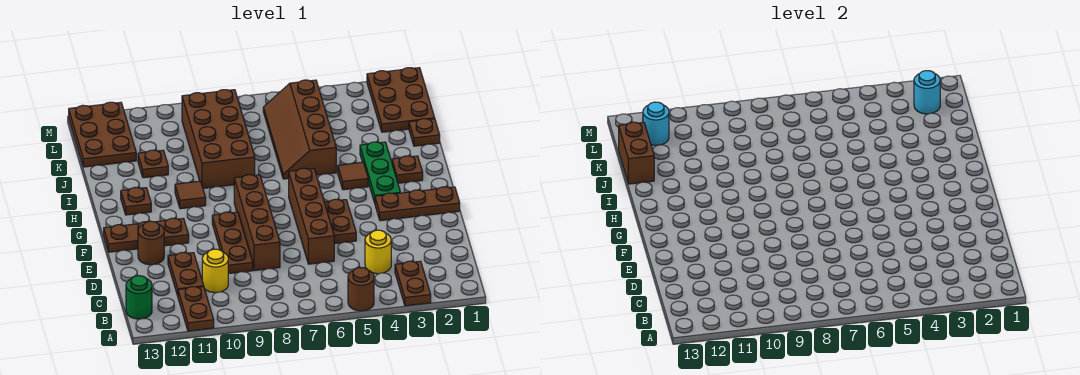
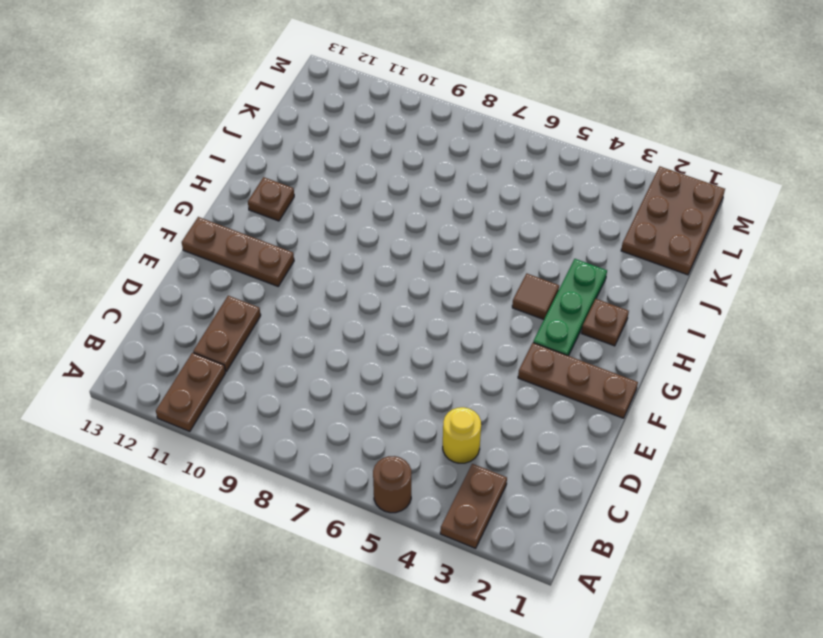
none -> green round brick B13 level 1
none -> yellow round brick C10 level 1
none -> brown brick D6:G6 level 1

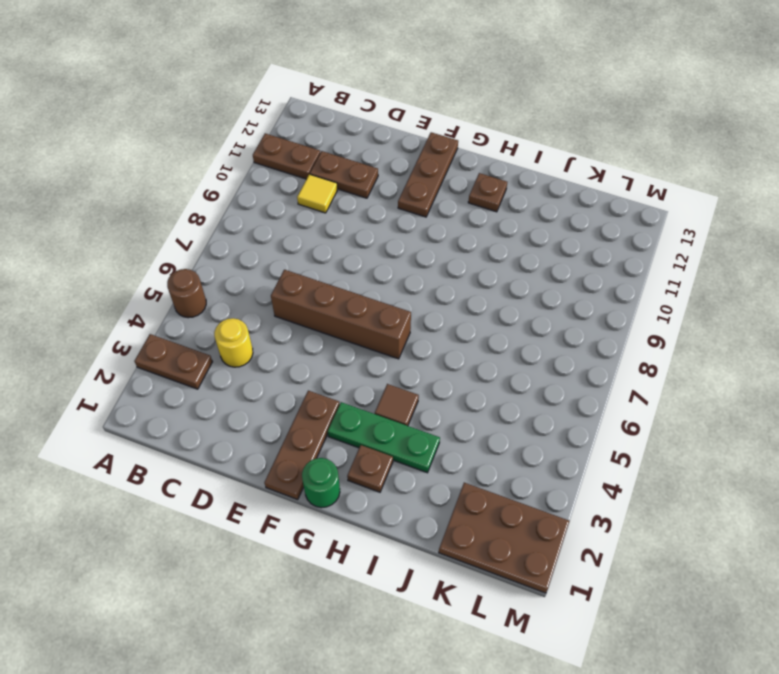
yellow tile C10 level 1 -> yellow round brick C10 level 1
green round brick G1 level 1 -> green round brick B13 level 1
none -> brown brick D8:G8 level 1
none -> brown plate D9:F9 level 1
none -> brown plate E5:F5 level 1

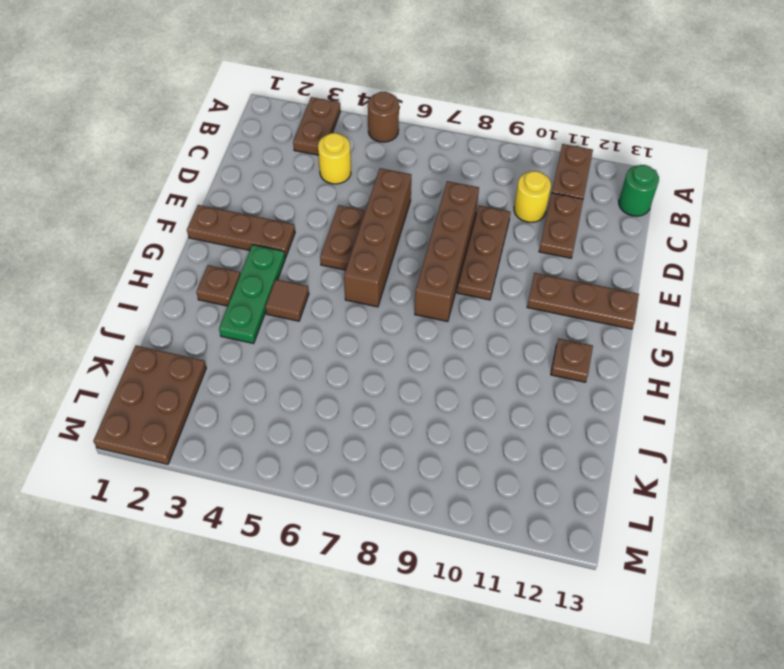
none -> brown round brick E12 level 1
none -> brown tile H10 level 1
none -> brown slope I5:L6 level 1 top 5

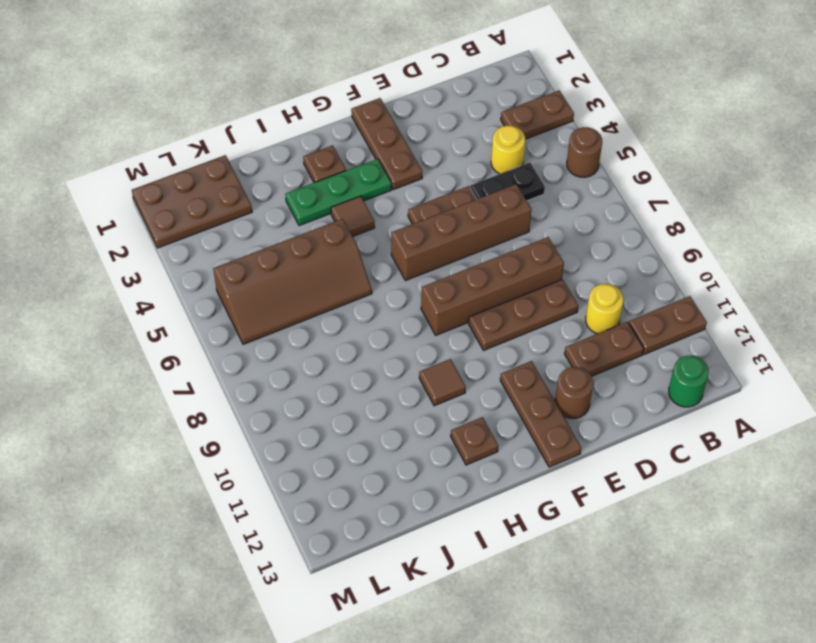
black plate C5:D5 level 1 -> none
none -> brown brick I8:L9 level 1
none -> brown plate J1 level 1
none -> brown plate J11 level 1

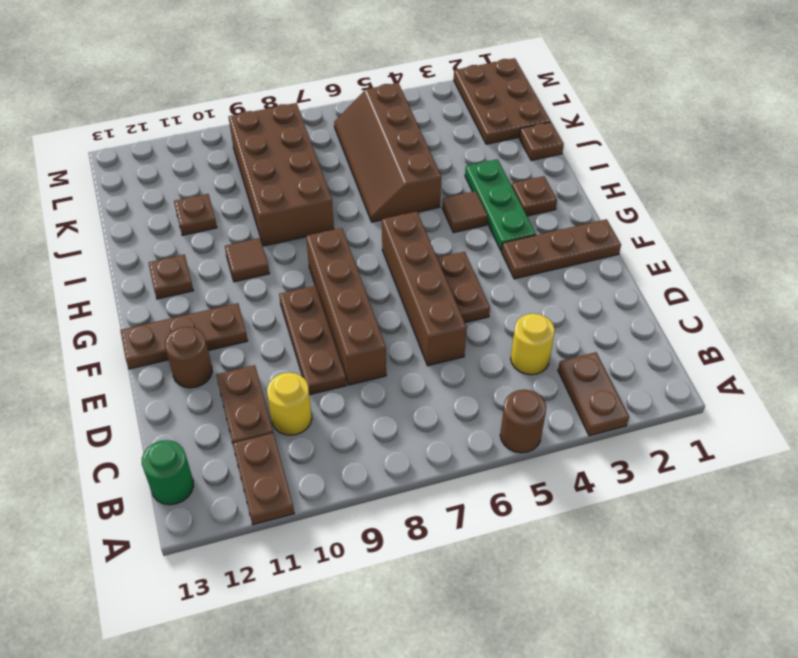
none -> brown plate K12:M13 level 1
none -> brown brick J13:K13 level 2
none -> cyan round brick L2 level 2

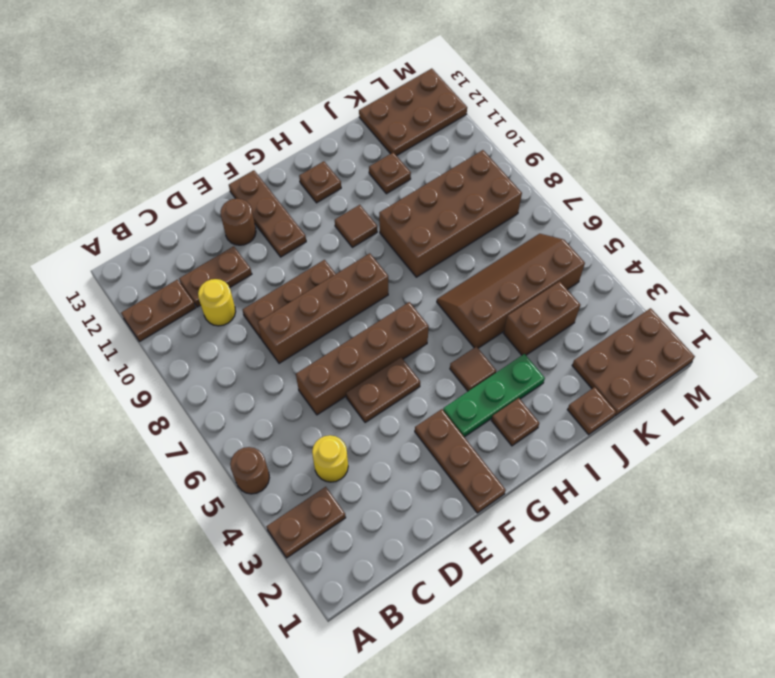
brown brick J4:K4 level 1 -> brown brick J13:K13 level 2
none -> green round brick B13 level 1
none -> cyan round brick L2 level 2
none -> cyan round brick L12 level 2

